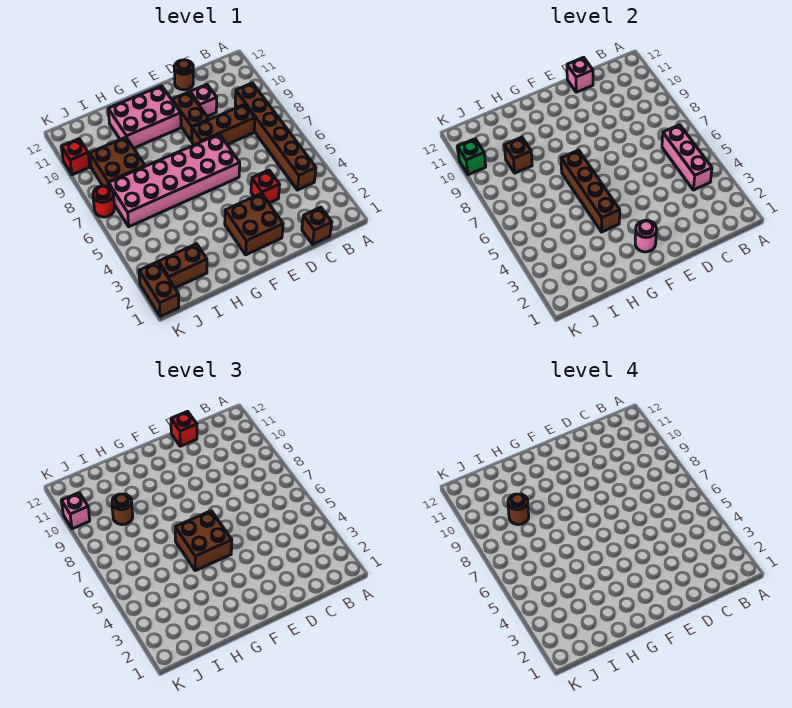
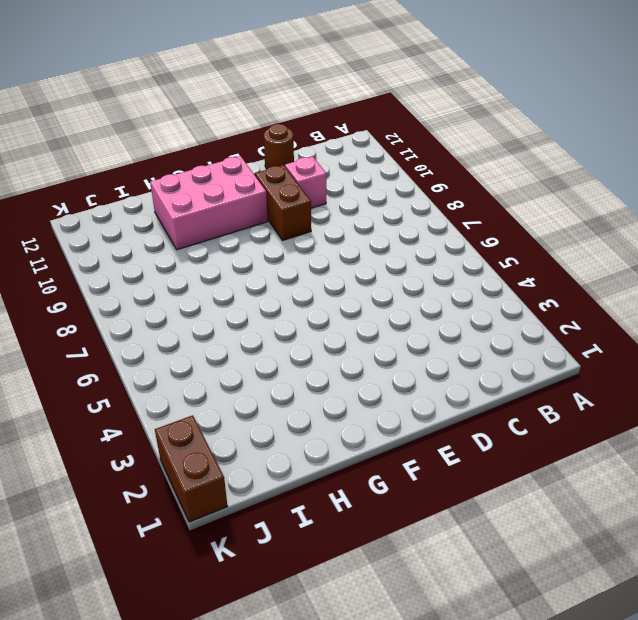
none -> brown brick B4:B9 level 1
none -> brown brick C1 level 1
none -> brown brick C8:E8 level 1

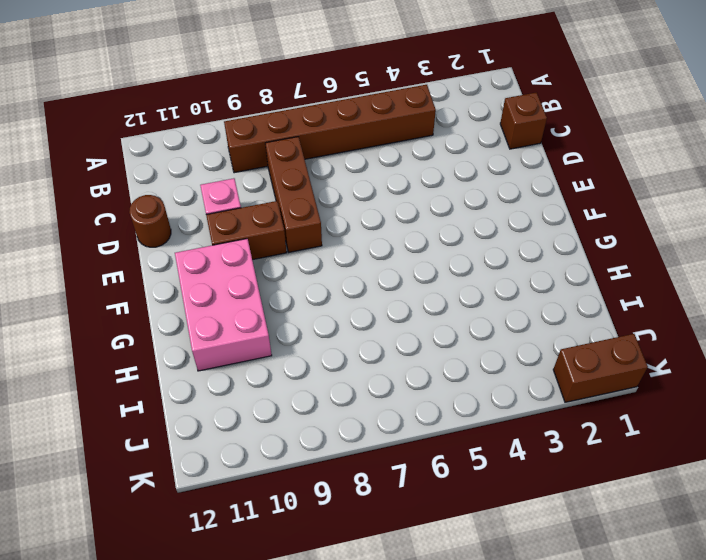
none -> red brick D4 level 1
none -> brown brick E2:F3 level 1
none -> pink brick E6:J7 level 1

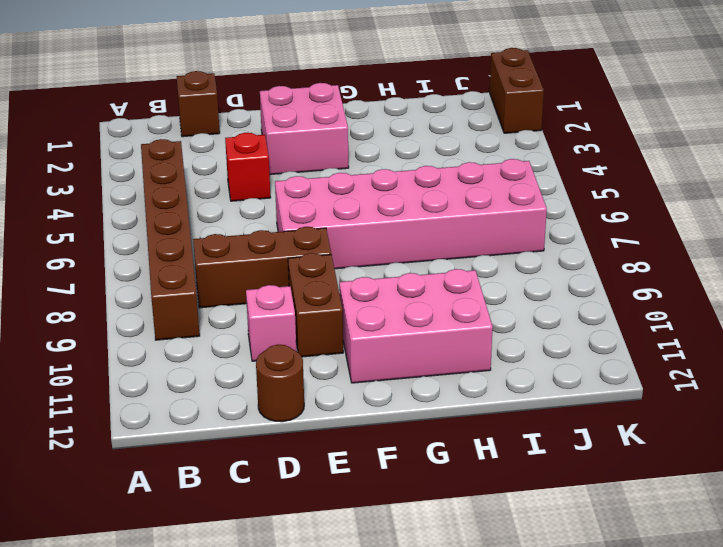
pink brick E2:F3 level 1 -> brown brick E2:F3 level 1
none -> brown brick I2:J2 level 1
none -> brown brick I8:J9 level 1
none -> red round brick K7 level 1

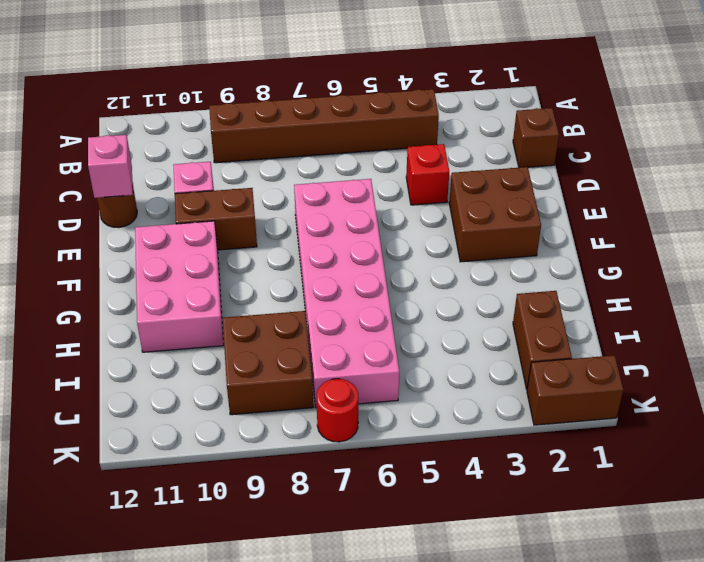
none -> brown brick C8:E8 level 1
none -> red brick K10 level 1
none -> pink brick B4:B6 level 2

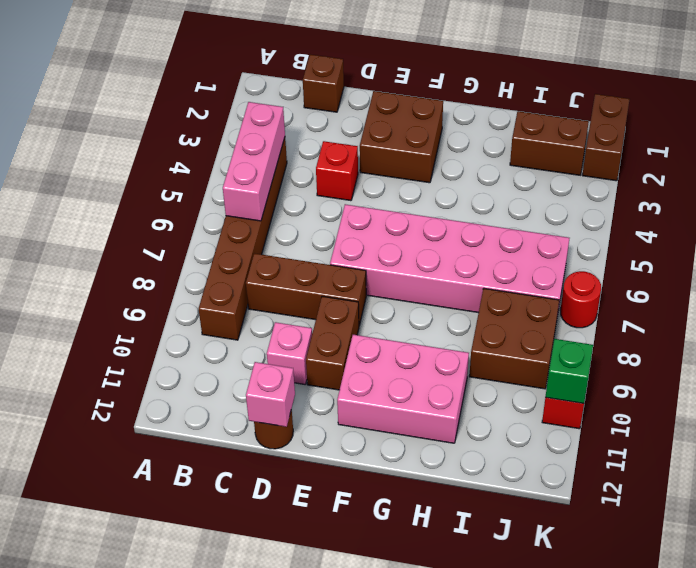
none -> pink round brick F2 level 2
none -> brown brick G4:G7 level 2
none -> brown brick I9 level 2

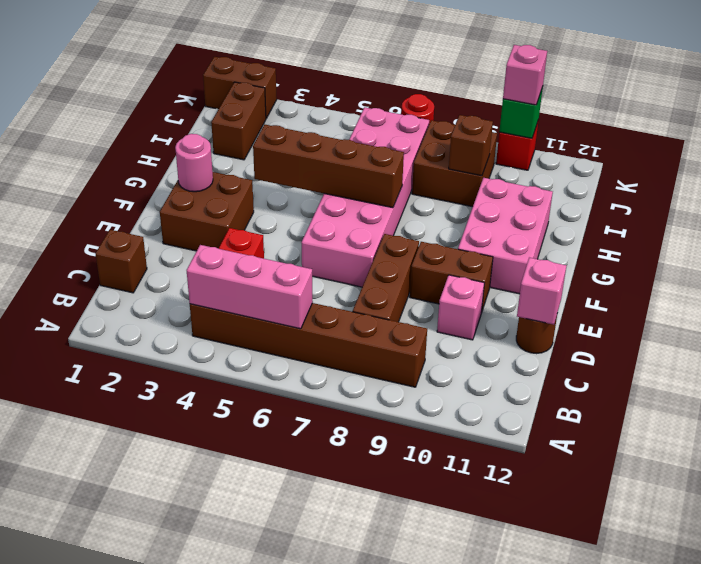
none -> red brick D12 level 3
none -> brown brick F5:G6 level 3
none -> brown round brick I9 level 3

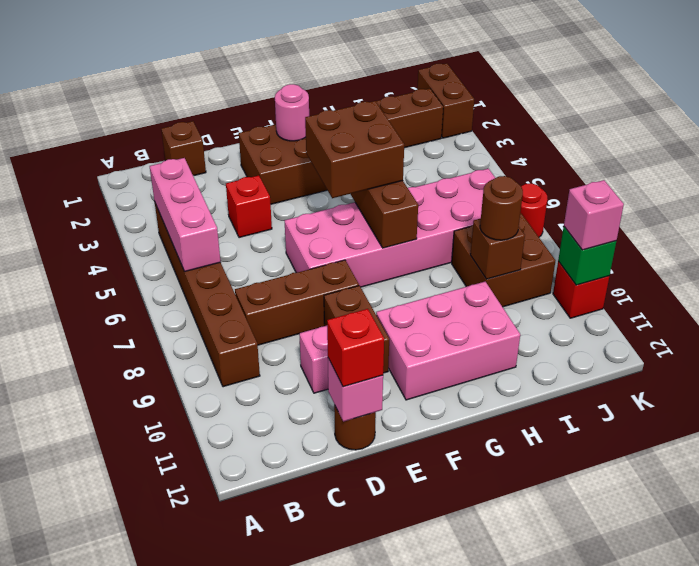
none -> brown round brick I9 level 4

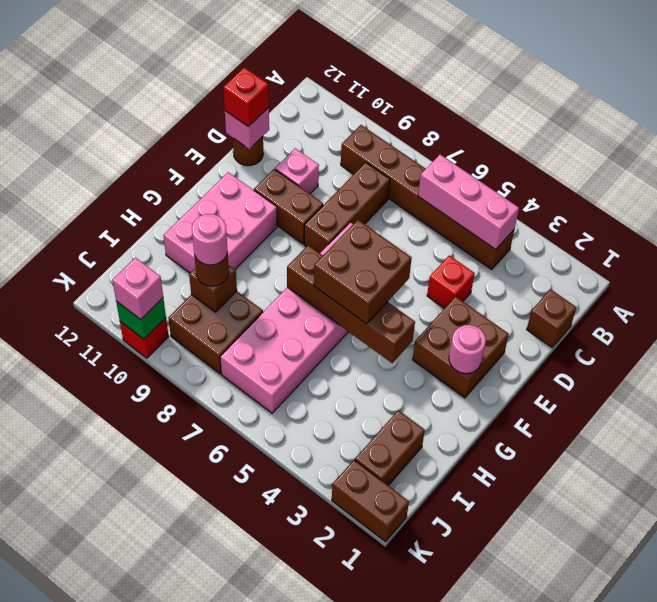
pink round brick I9 level 4 -> brown round brick I9 level 4
none -> red round brick K7 level 1

